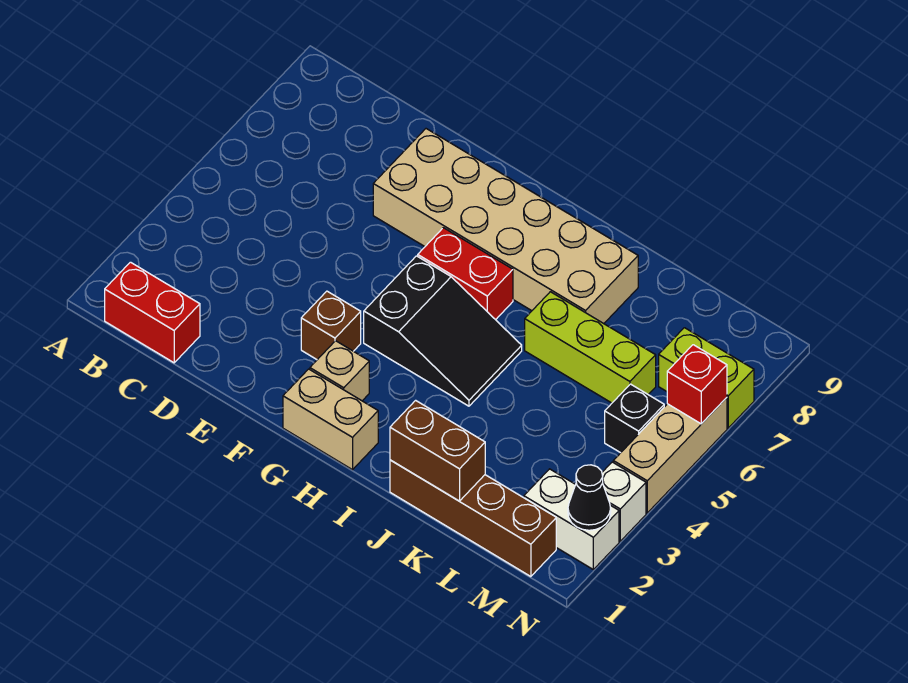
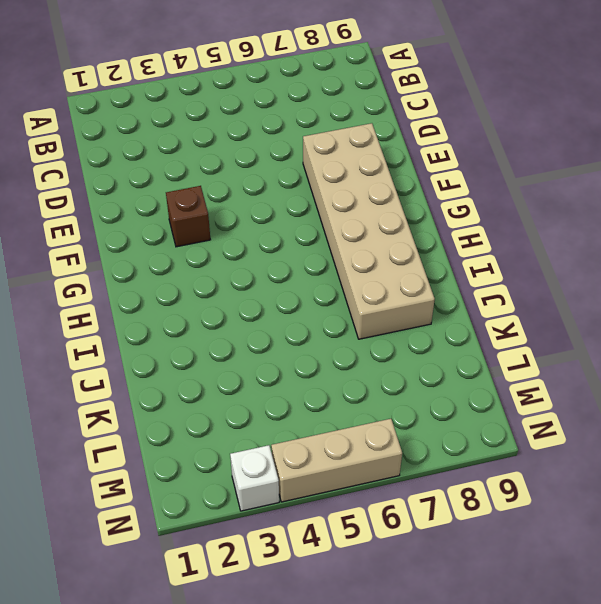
none -> red brick B1:C1 level 1
none -> tan brick G1:H1 level 1
none -> tan brick G2 level 1

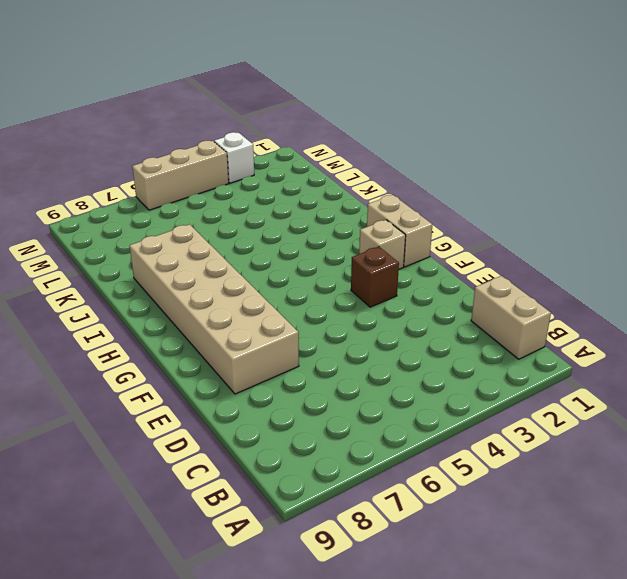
tan brick B1:C1 level 1 -> red brick B1:C1 level 1
none -> black slope G4:I5 level 1 top G
none -> red brick G6:H6 level 1
none -> brown brick J1:M1 level 1

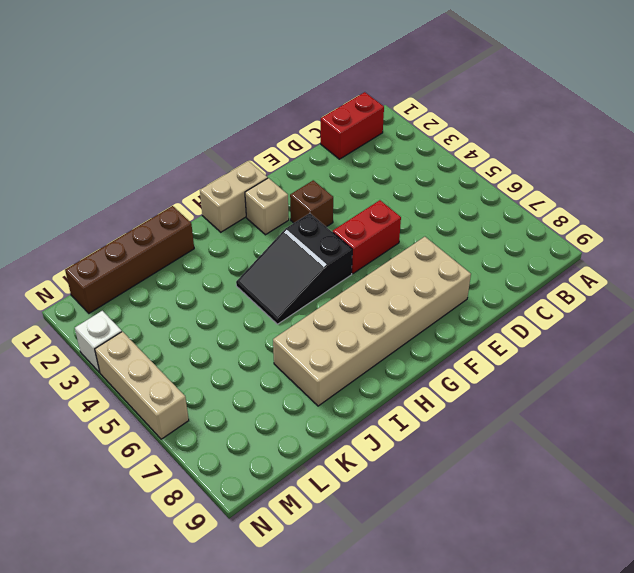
red brick E5:F5 level 1 -> red brick G6:H6 level 1
none -> lime brick J6:L6 level 1
none -> white brick M2:N2 level 1
none -> black brick M5 level 1

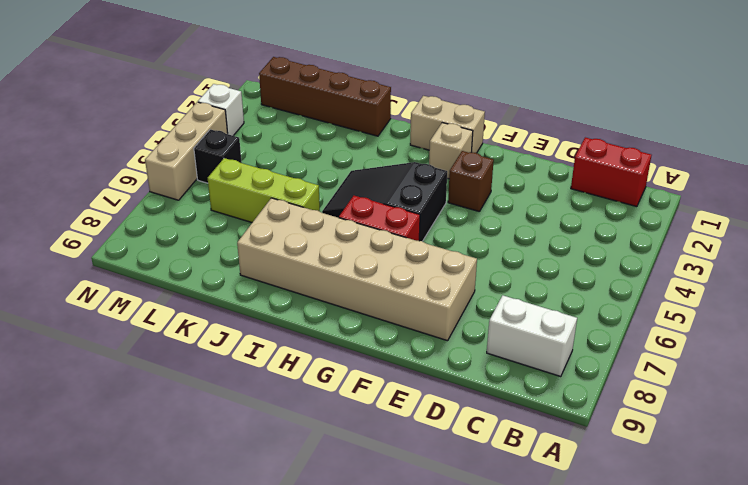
white brick B8:C8 level 1 -> white brick M2:N2 level 1
none -> lime brick M7:N7 level 1
none -> brown brick J1:K1 level 2
none -> black cone N2 level 2

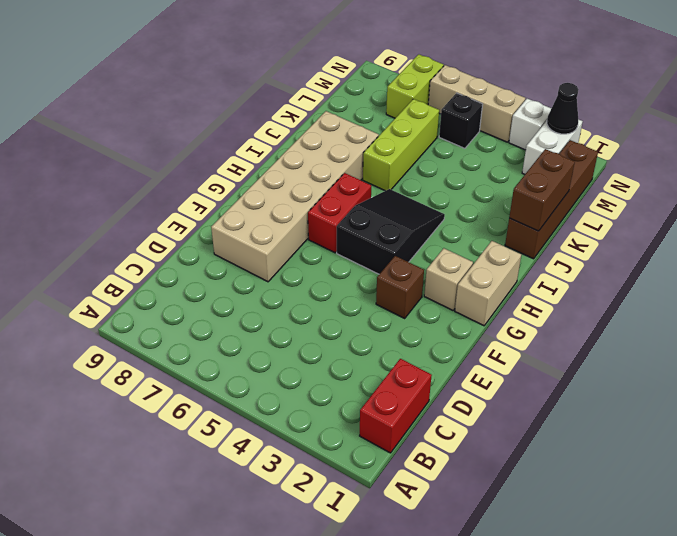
none -> red brick N6 level 2

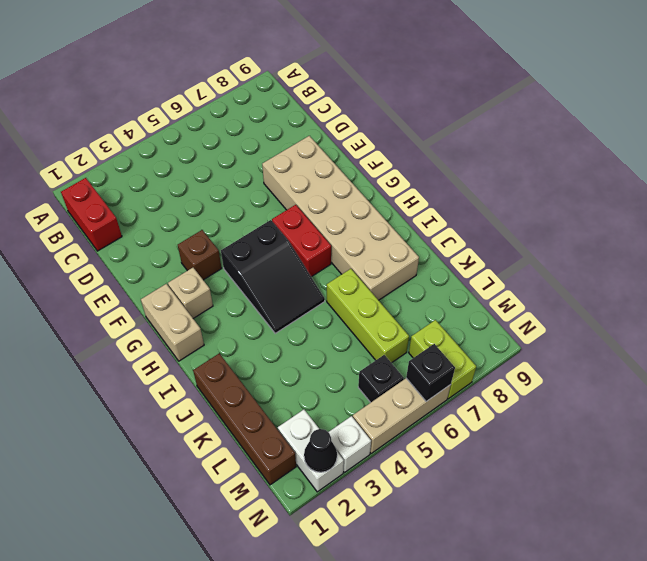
black brick N6 level 2 -> red brick N6 level 2
none -> brown brick J1:K1 level 2

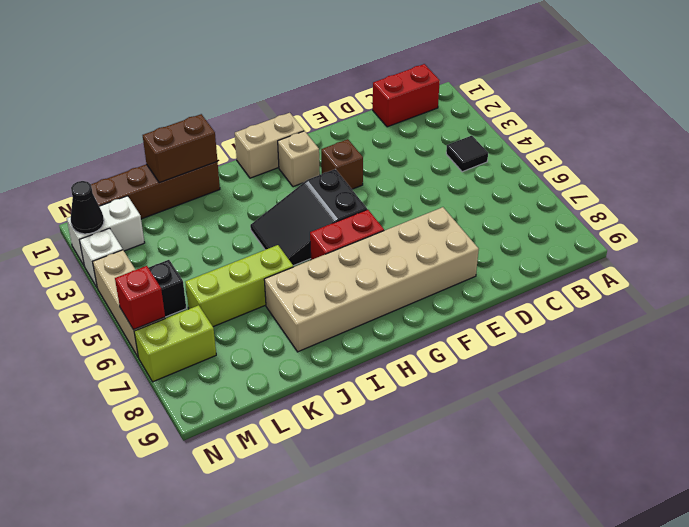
black tile B4 level 1 -> none

